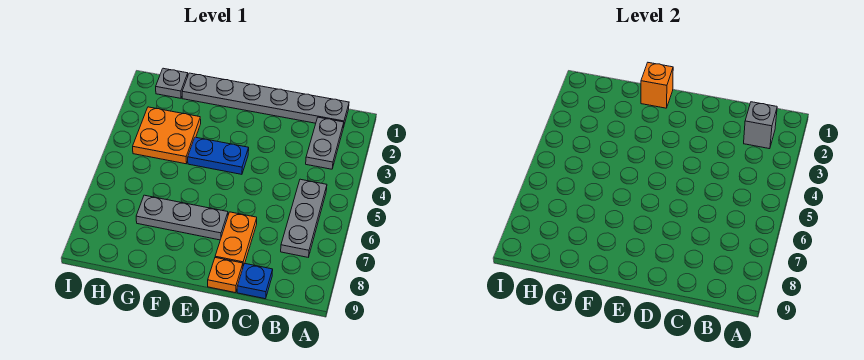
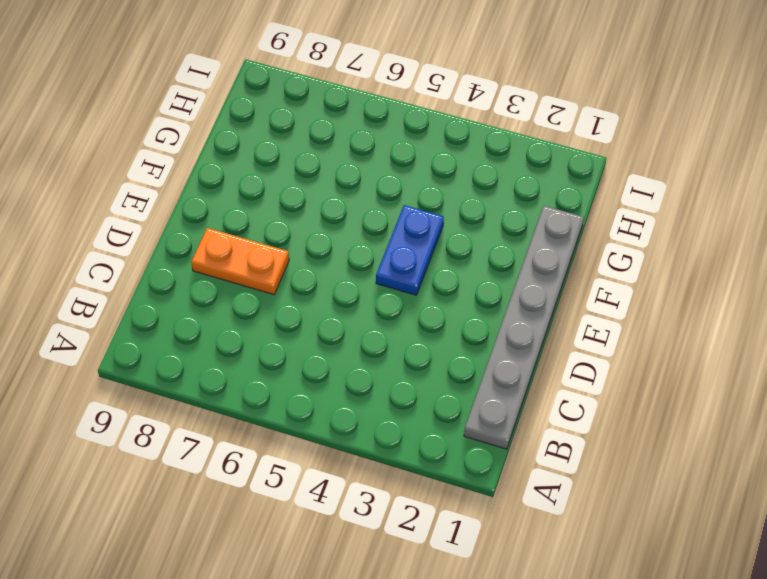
none -> grey plate B2:B3 level 1
none -> grey plate B5:B7 level 1
none -> blue plate C9 level 1

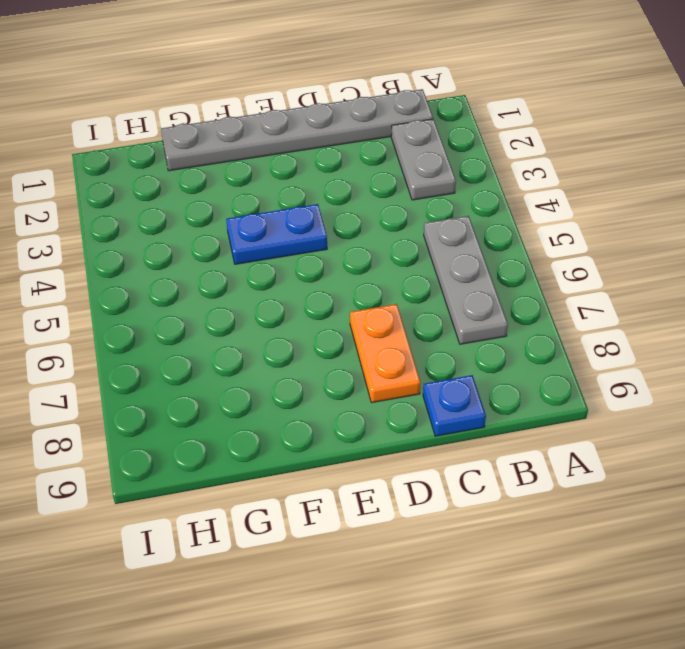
none -> orange plate D9 level 1
none -> grey plate E7:G7 level 1
none -> orange plate G3:H4 level 1

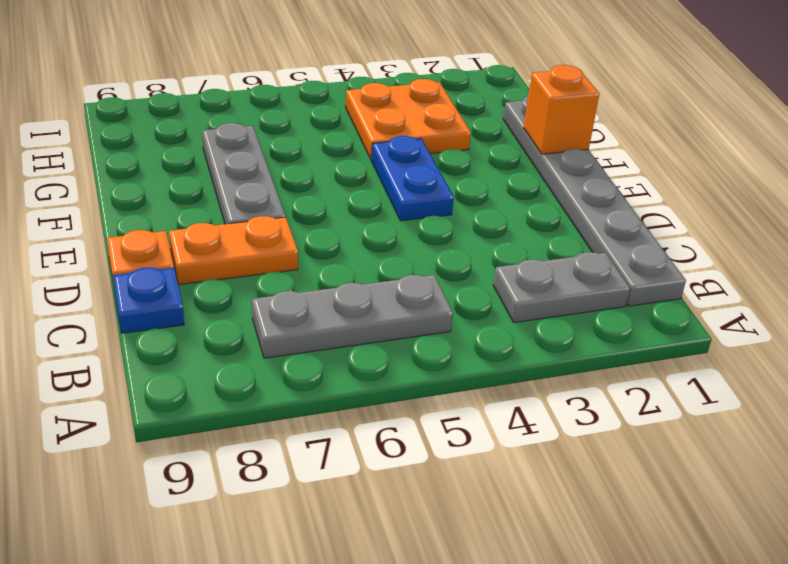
none -> grey plate H1 level 1
none -> grey brick B2 level 2

